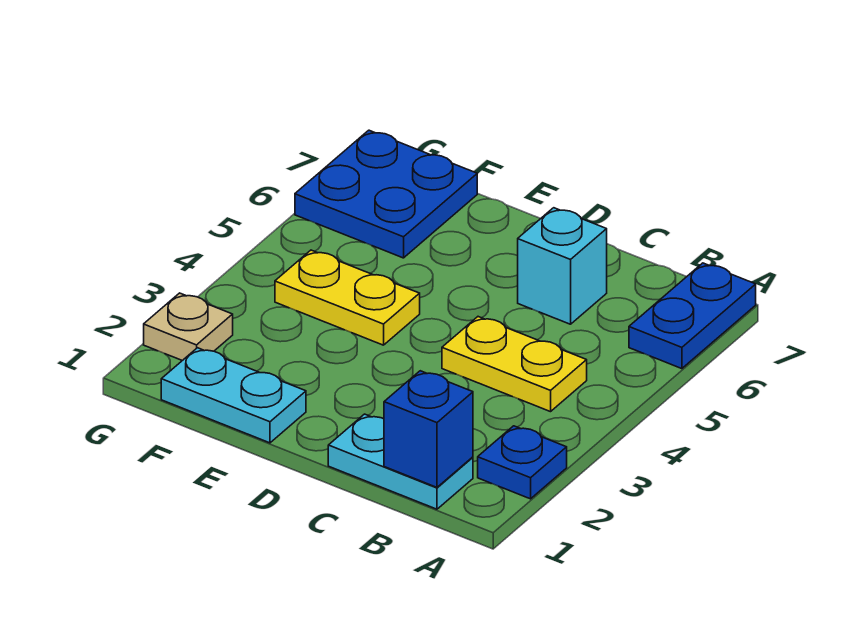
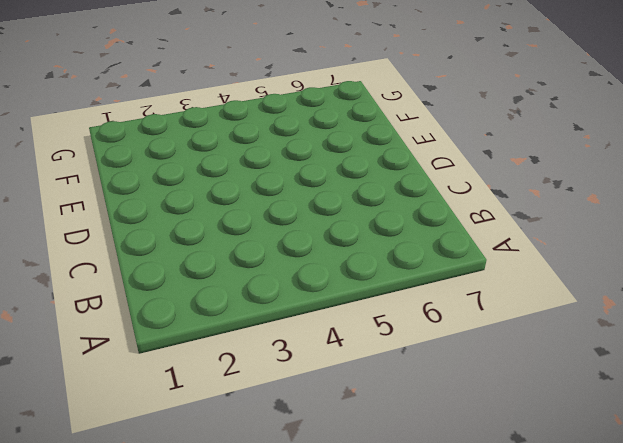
none -> blue plate A2 level 1
none -> blue plate A6:A7 level 1

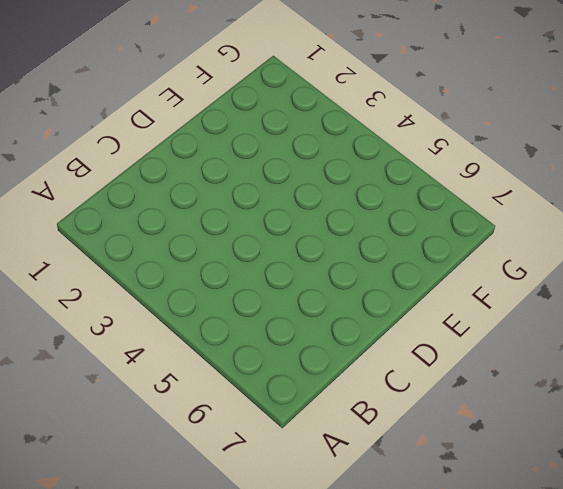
none -> blue plate A2 level 1
none -> blue plate A6:A7 level 1

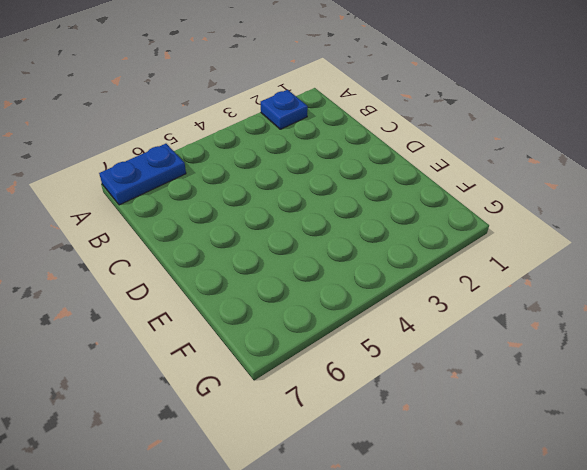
none -> cyan plate B1:C1 level 1
none -> yellow plate B4:C4 level 1

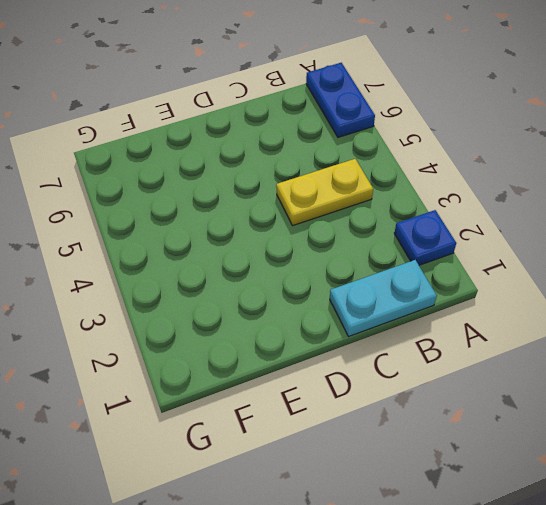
none -> cyan brick C6 level 1
none -> cyan plate E1:F1 level 1

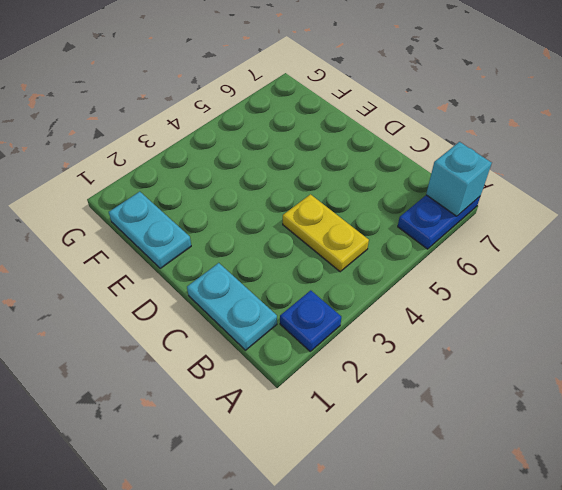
cyan brick A7 level 2 -> cyan brick C6 level 1
none -> yellow plate E4:F4 level 1
none -> blue plate F6:G7 level 1

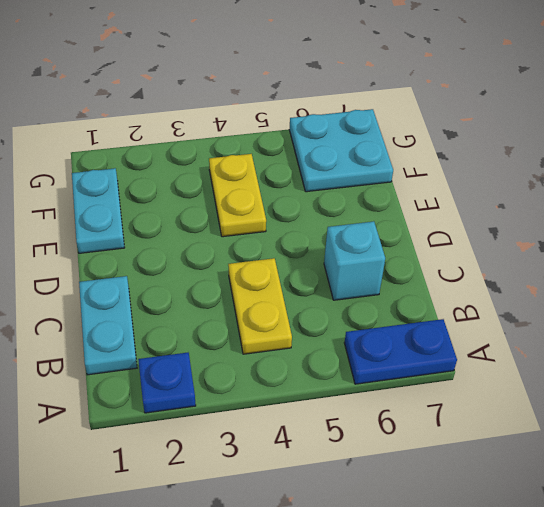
cyan plate F6:G7 level 1 -> blue plate F6:G7 level 1
none -> tan plate G2 level 1
none -> blue brick B1 level 2

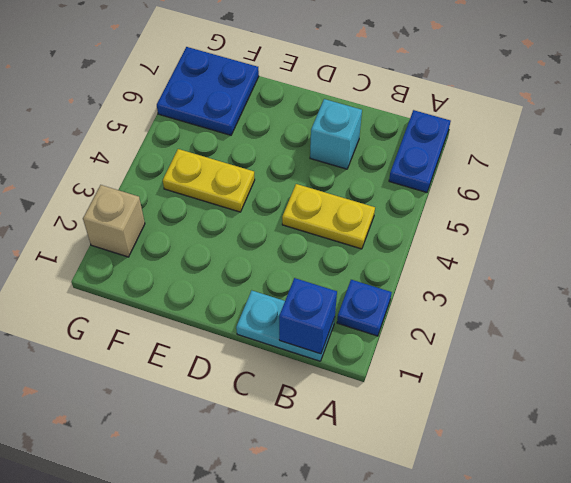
tan brick G2 level 1 -> tan plate G2 level 1
none -> cyan plate E1:F1 level 1

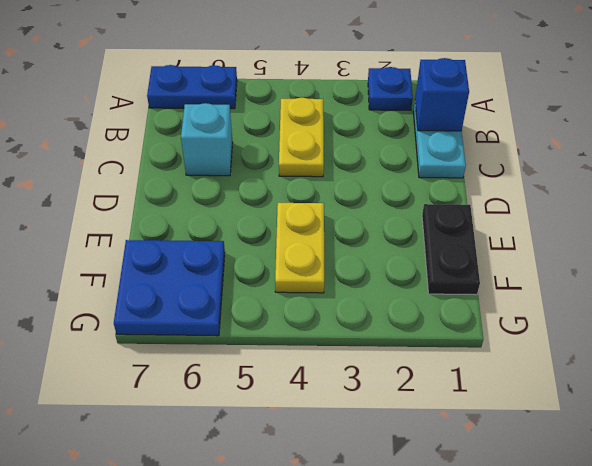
black plate E1:F1 level 1 -> cyan plate E1:F1 level 1
none -> tan plate G2 level 1

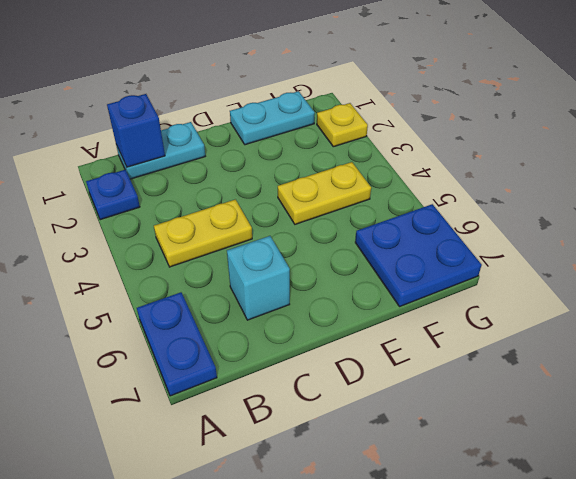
yellow plate G2 level 1 -> tan plate G2 level 1

